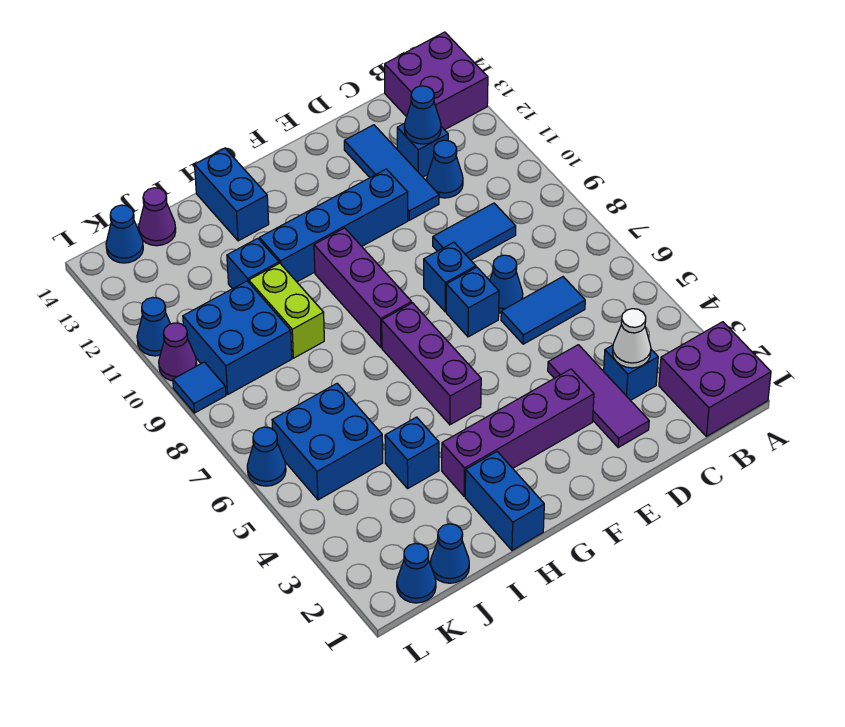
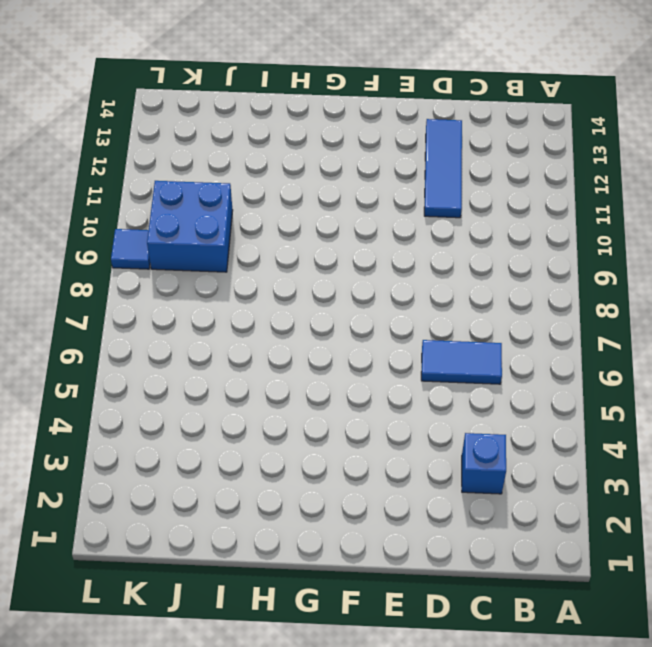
none -> purple brick A1:B2 level 1
none -> purple brick A13:B14 level 1
none -> blue tile C9:D9 level 1
none -> blue cone C11 level 1

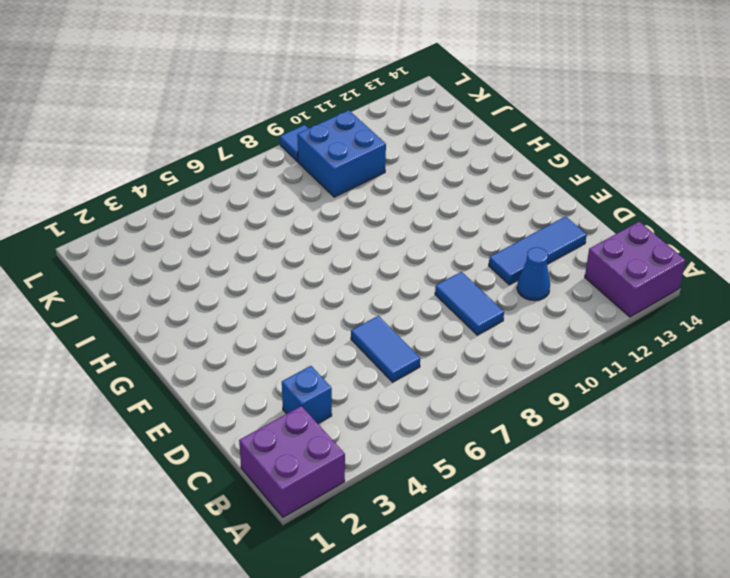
none -> blue brick C12 level 1
none -> purple tile D2:D4 level 1
none -> blue cone D7 level 1
none -> purple brick E3:H3 level 1

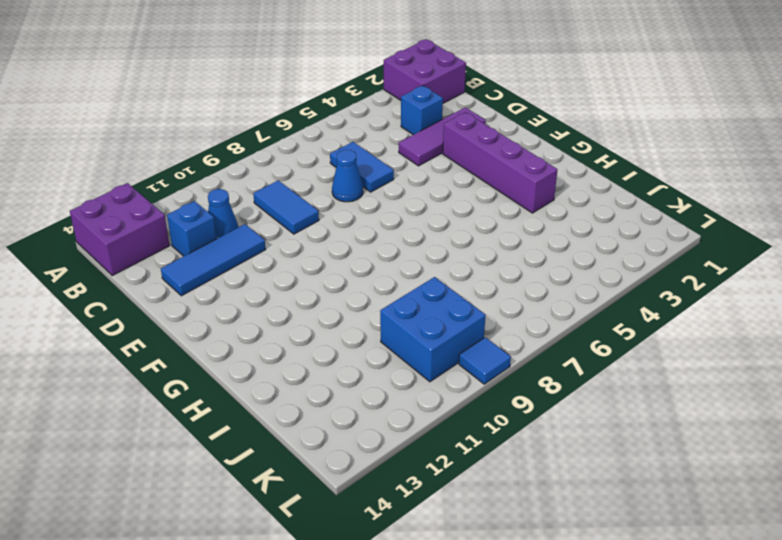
none -> blue brick E7 level 1
none -> blue brick E8 level 1
none -> blue brick E11:H11 level 1
none -> purple brick G5:G7 level 1

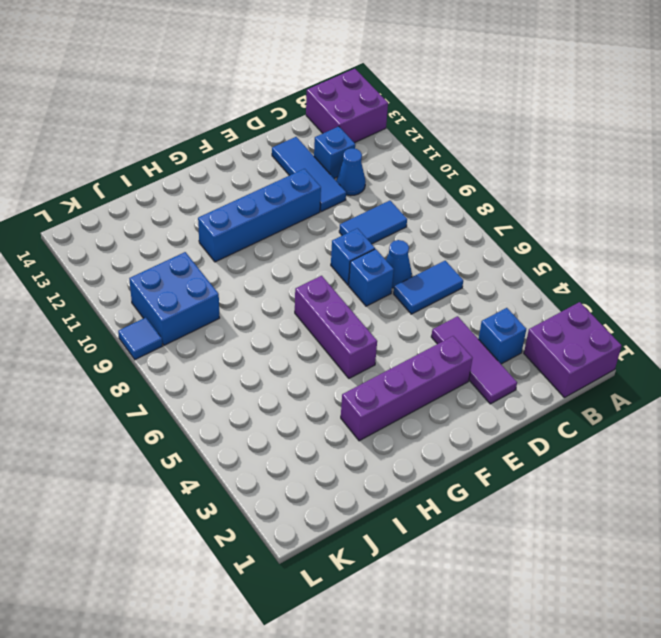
none -> purple brick G8:G10 level 1
none -> blue brick H1:H2 level 1
none -> blue brick H13:H14 level 1
none -> blue brick I4 level 1

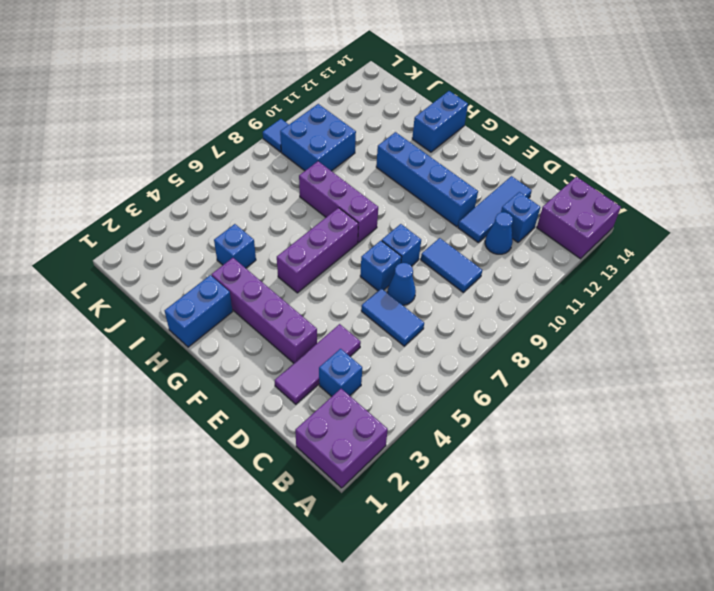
purple brick G8:I8 level 1 -> purple brick G8:G10 level 1
none -> lime brick I9:I10 level 1
none -> blue brick I11 level 1
none -> blue cone J1 level 1
none -> blue brick J5:K6 level 1

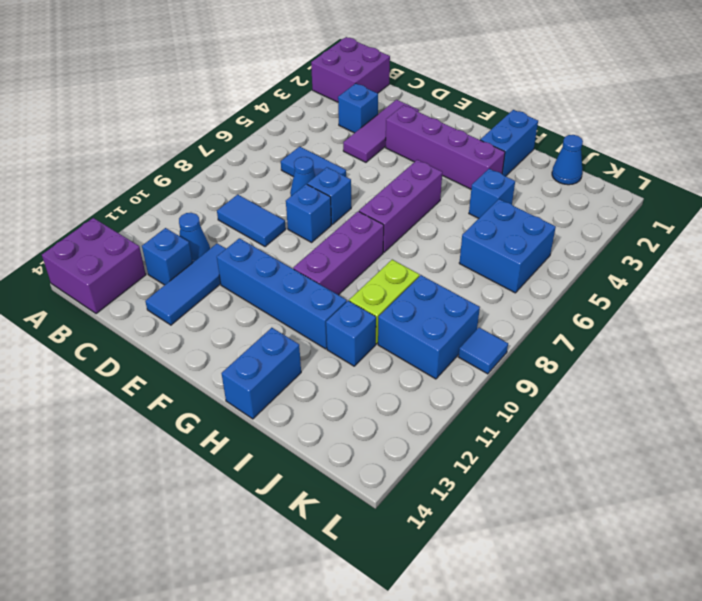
none -> purple cone J14 level 1
none -> blue cone K1 level 1
none -> blue cone K14 level 1
none -> blue cone L6 level 1

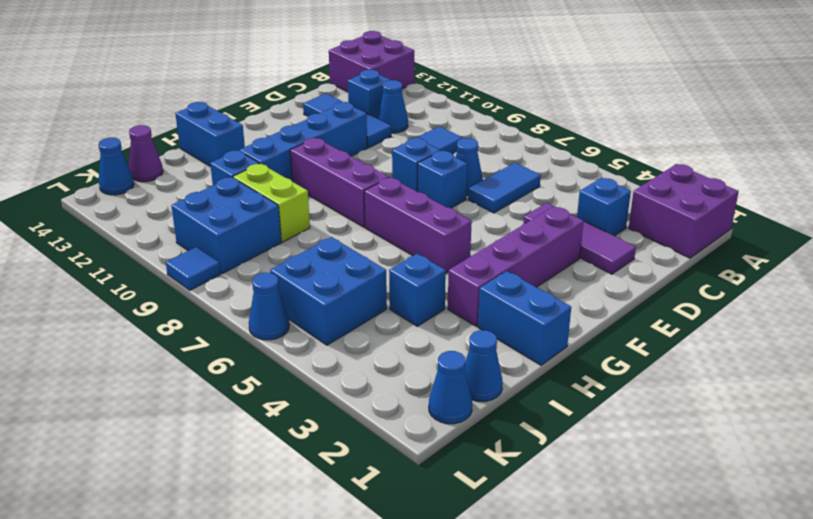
none -> purple cone L10 level 1
none -> blue cone L11 level 1
none -> white cone C3 level 2
none -> blue cone C12 level 2

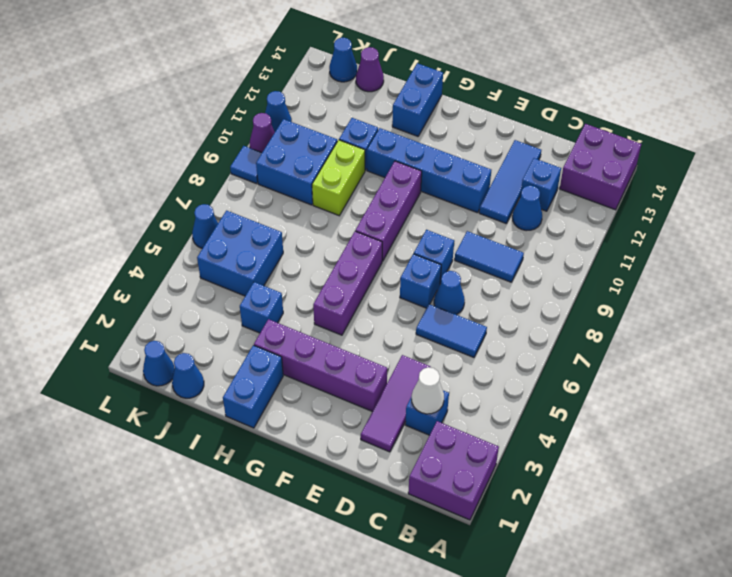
none -> blue cone C12 level 2

